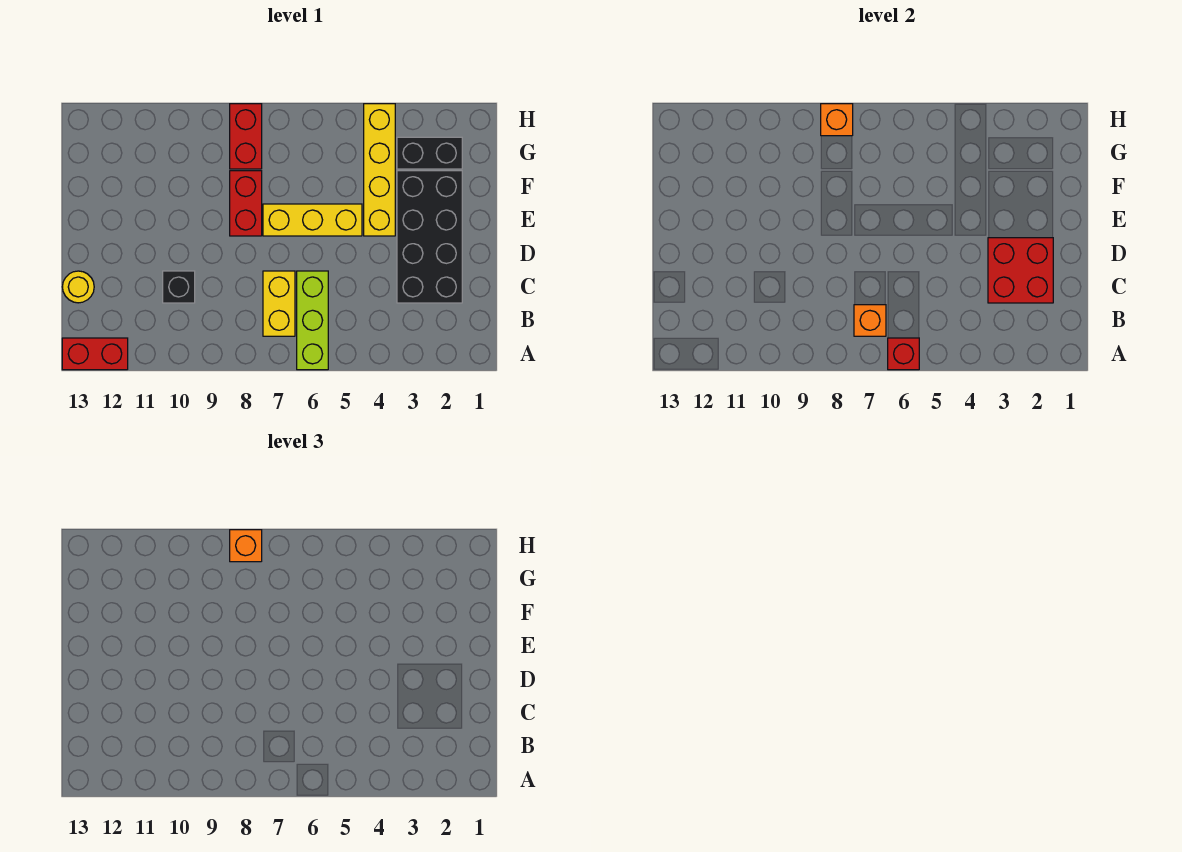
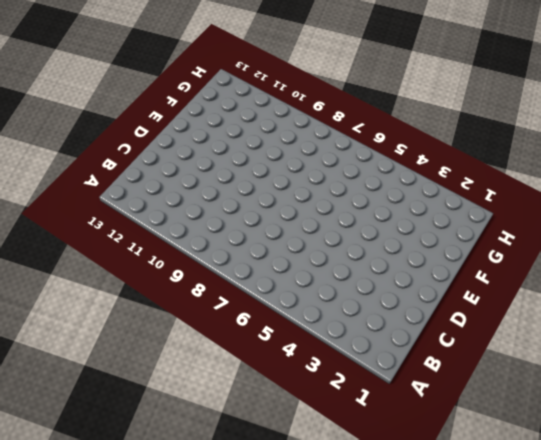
none -> lime brick A6:C6 level 1
none -> red brick A12:A13 level 1
none -> yellow brick B7:C7 level 1

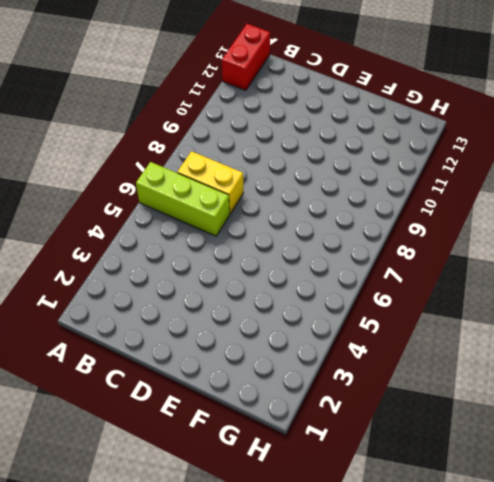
none -> black brick C2:F3 level 1
none -> black brick C10 level 1
none -> yellow round brick C13 level 1

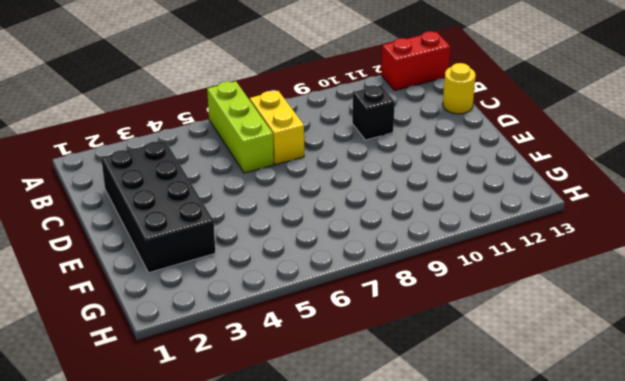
none -> yellow brick E4:H4 level 1
none -> yellow brick E5:E7 level 1
none -> red brick E8:F8 level 1

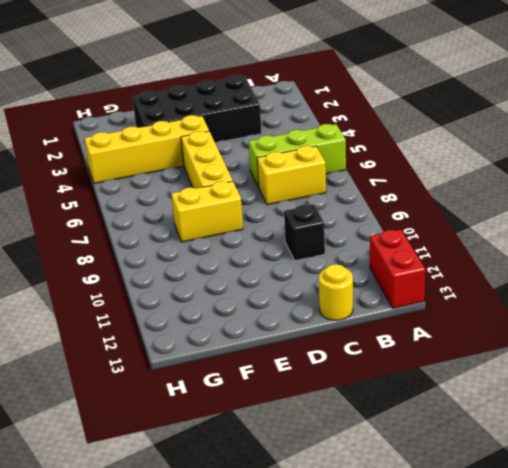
yellow brick E8:F8 level 1 -> red brick E8:F8 level 1
none -> black brick G2:G3 level 1
none -> red brick G8:H8 level 1
none -> red brick A6 level 2

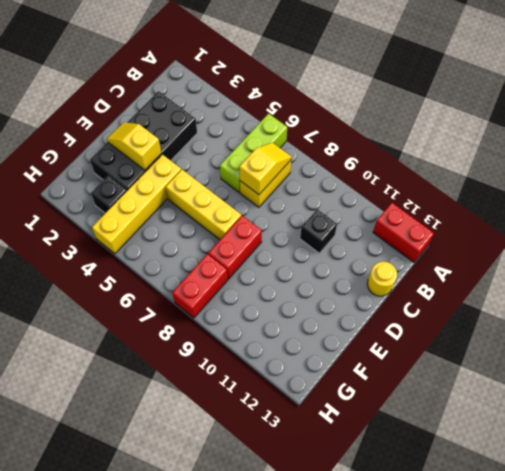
yellow slope B7:C7 level 2 top C -> orange brick B7 level 2
yellow slope E2:E3 level 2 top 3 -> none
black brick G3 level 1 -> black brick G2:G3 level 1
none -> red brick A6 level 2
none -> red brick C2:D3 level 2
none -> orange brick H8 level 2

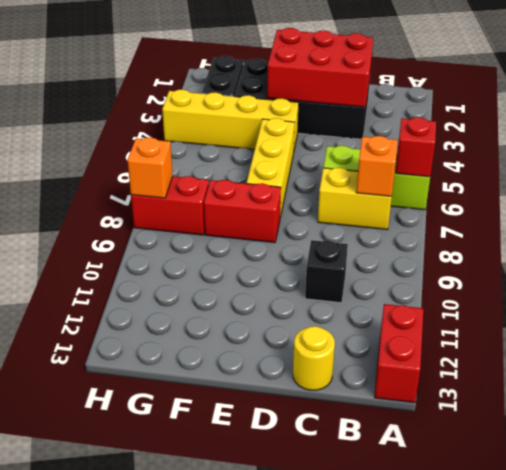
red brick C2:E3 level 2 -> red brick C2:D3 level 2
none -> orange brick H8 level 3

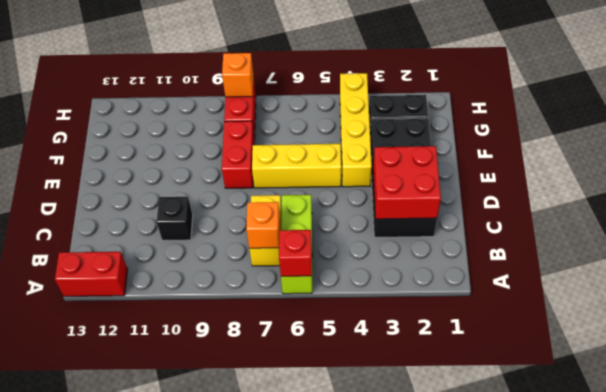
none -> yellow round brick C13 level 1
none -> orange brick H8 level 3

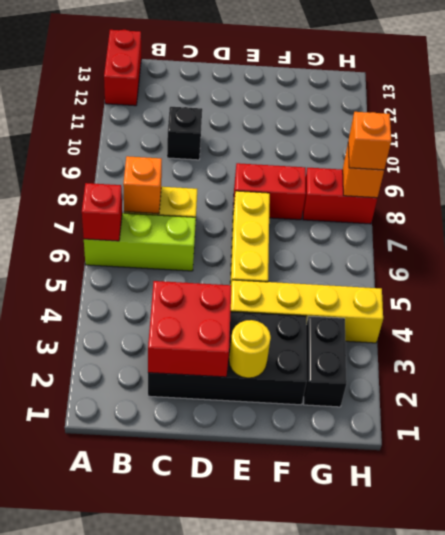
yellow round brick E2 level 2 -> yellow round brick C13 level 1

